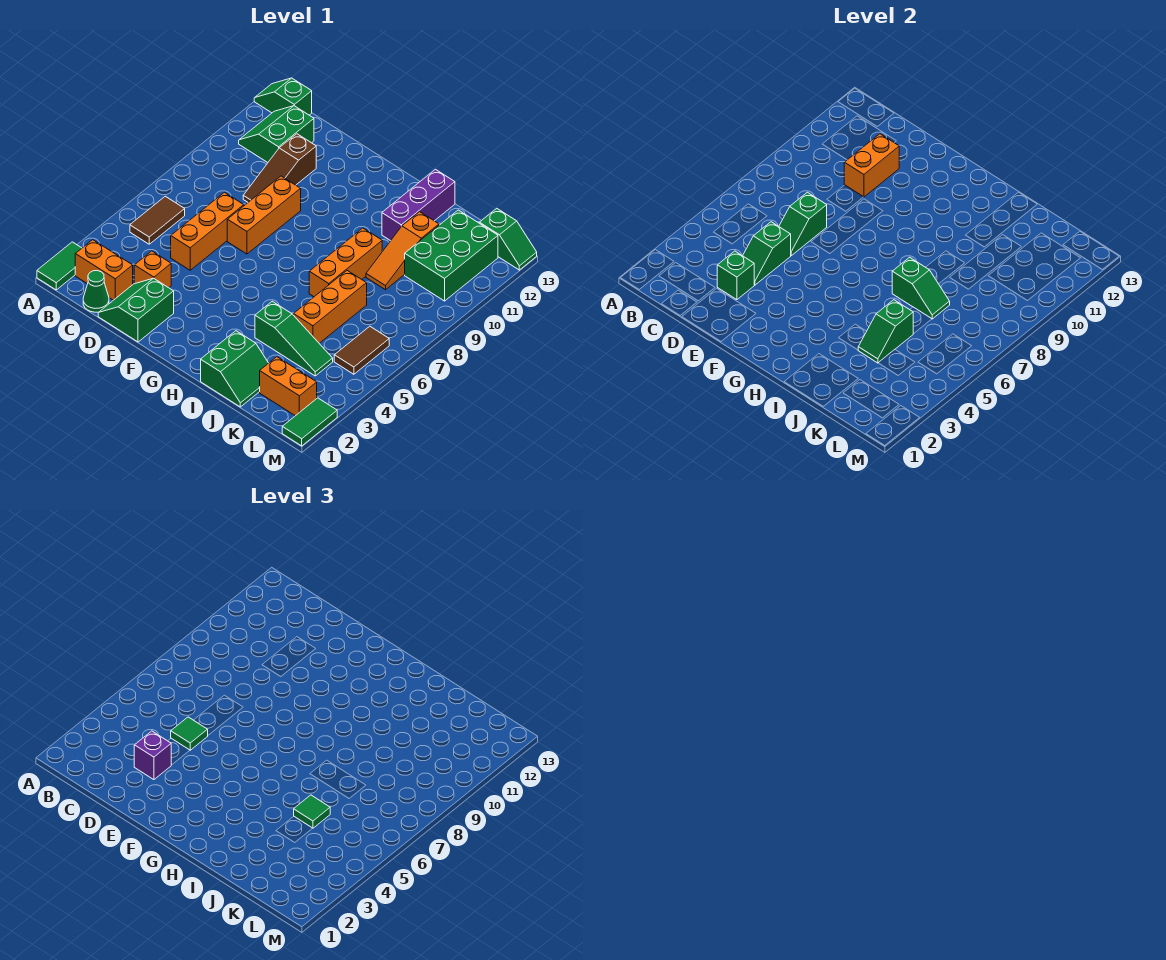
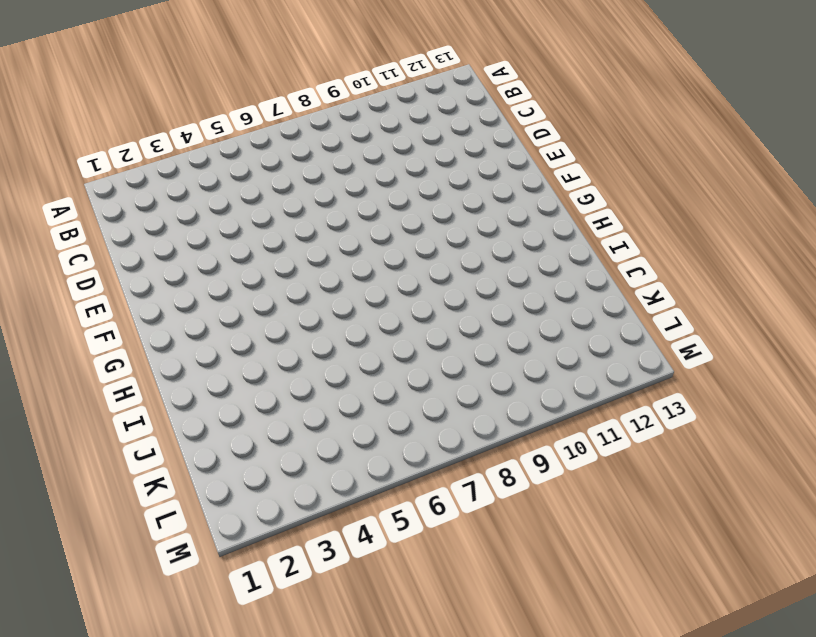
none -> green tile A1:A2 level 1
none -> green slope A13:B13 level 1 top B
none -> orange brick B2:C2 level 1
none -> brown tile B5:B6 level 1

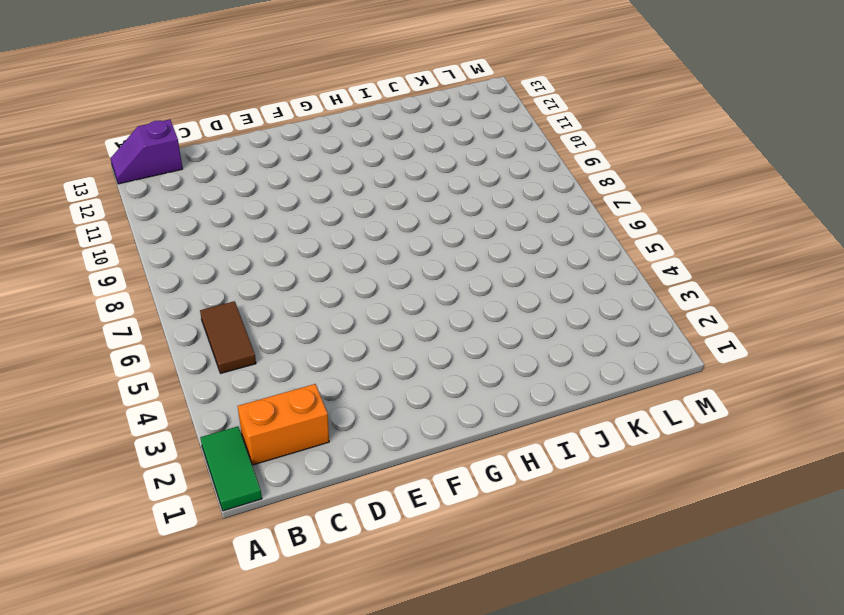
purple slope A13:B13 level 1 top B -> green slope A13:B13 level 1 top B
none -> green slope B11:C12 level 1 top C
none -> green cone C1 level 1
none -> green slope D1:E2 level 1 top E
none -> orange brick D3 level 1

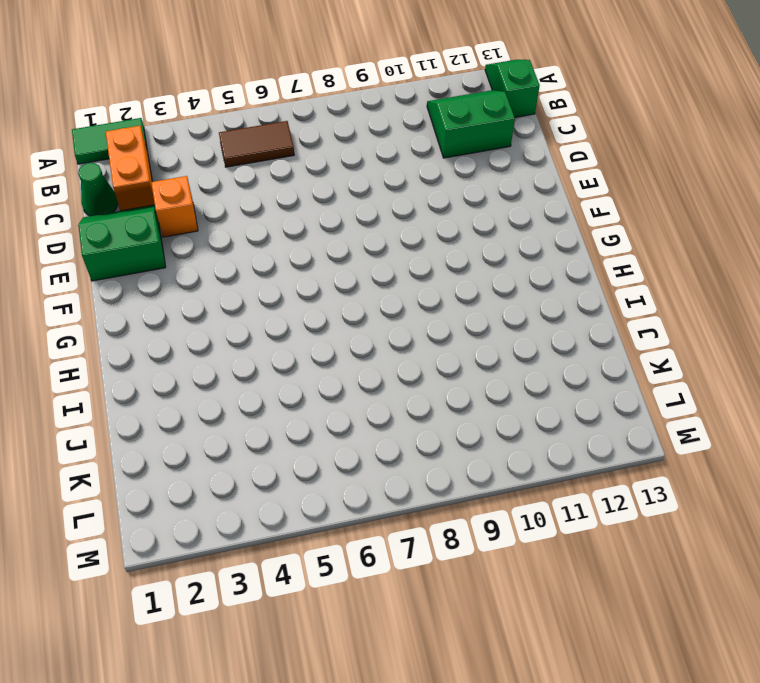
none -> orange brick D5:D7 level 1
none -> brown slope D9:D11 level 1 top 11
none -> orange brick E7:E9 level 1
none -> green slope I1:J2 level 1 top I

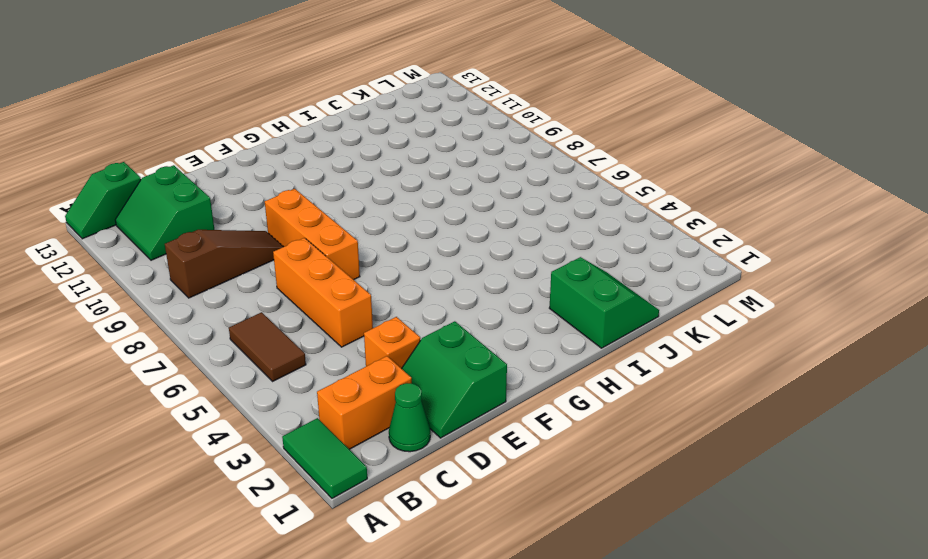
brown slope B9:D9 level 1 top B -> brown slope D9:D11 level 1 top 11
none -> green slope I4:K4 level 1 top I
none -> orange brick I7:I9 level 1
none -> purple brick I11:I13 level 1
none -> orange brick J5:J7 level 1

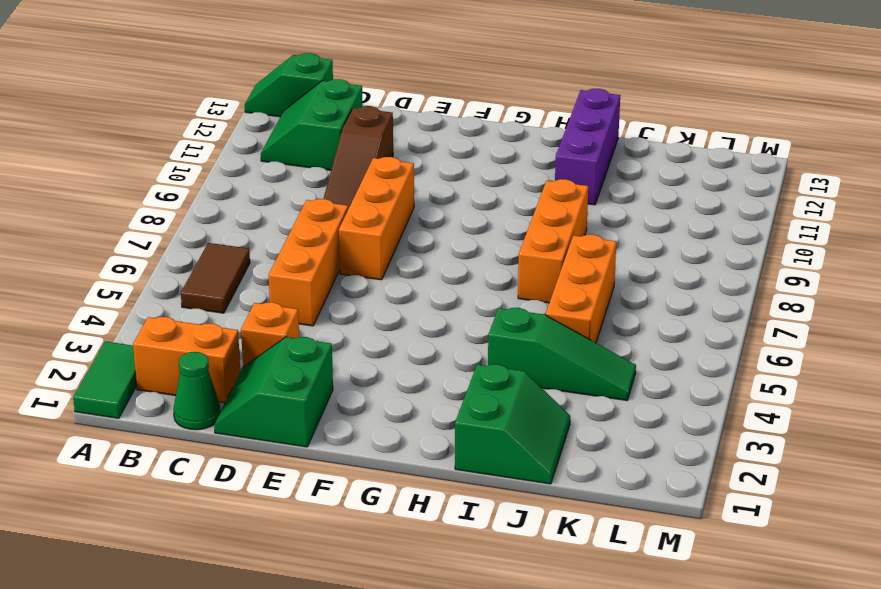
none -> orange slope J9:J11 level 1 top 11
none -> orange brick K2:L2 level 1
none -> green brick K10:L12 level 1
none -> brown tile L5:L6 level 1

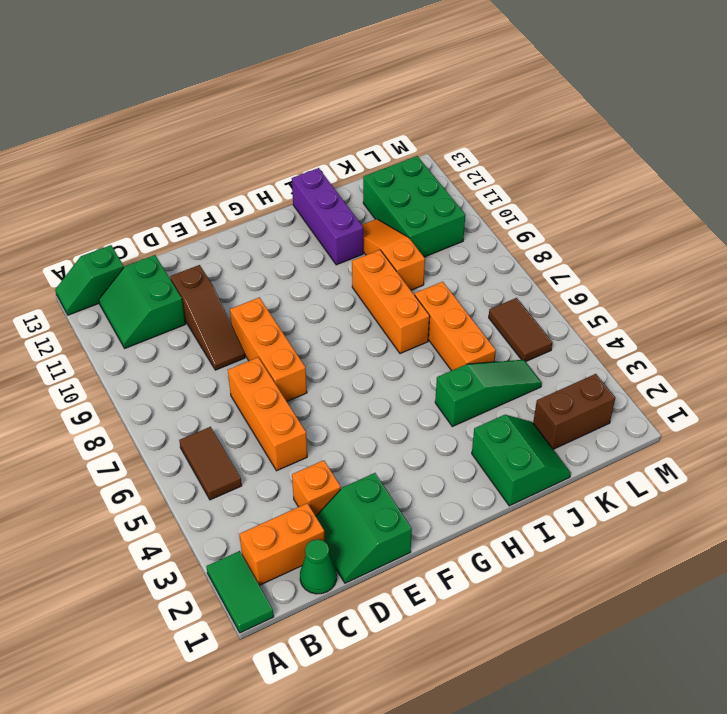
orange slope J9:J11 level 1 top 9 -> orange slope J9:J11 level 1 top 11
brown brick K2:L2 level 1 -> orange brick K2:L2 level 1
none -> green slope L13:M13 level 1 top L
none -> green tile M1:M2 level 1
none -> green brick D3 level 2
none -> green slope D4:D5 level 2 top 5

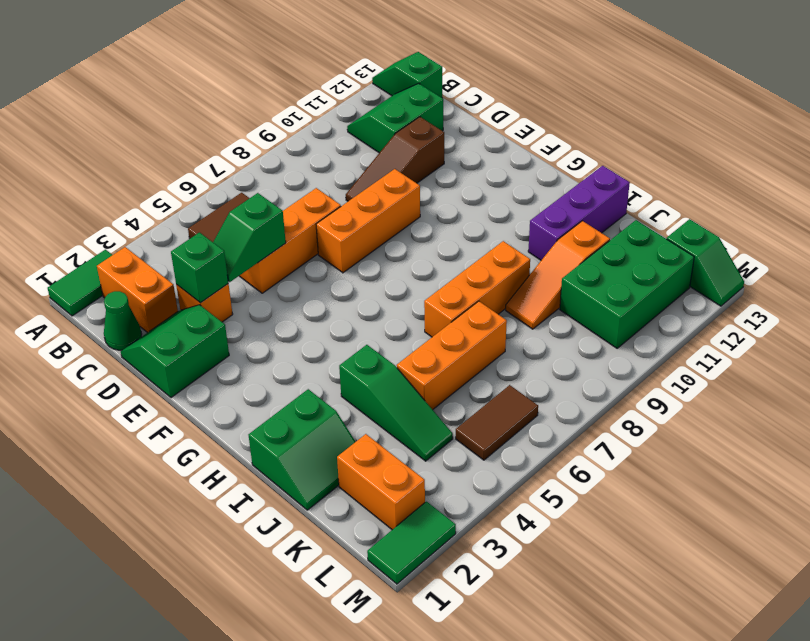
none -> green slope D6:D7 level 2 top 7
none -> orange brick D10:D11 level 2
none -> green slope I7:J7 level 2 top I
none -> green slope J4:J5 level 2 top 5

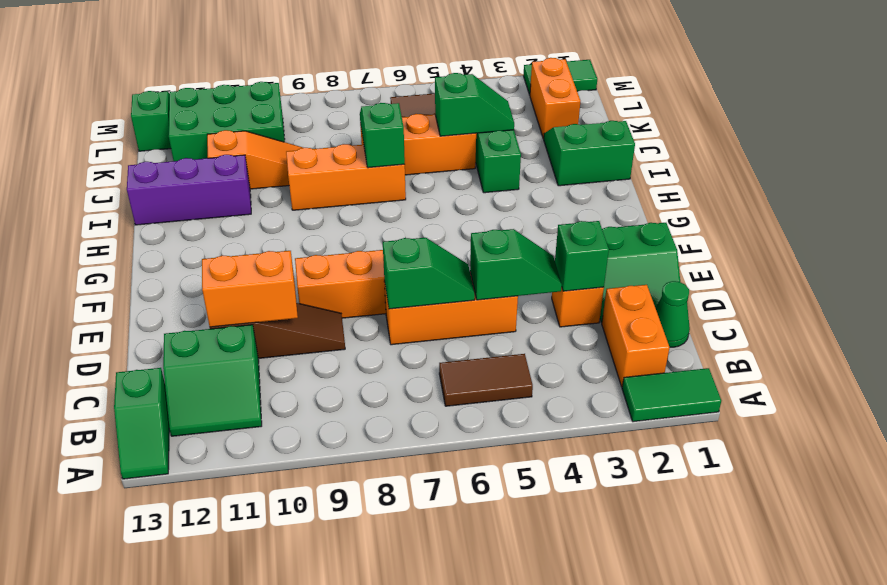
none -> purple brick D3 level 3
none -> green tile D5 level 3
none -> green tile J5 level 3

